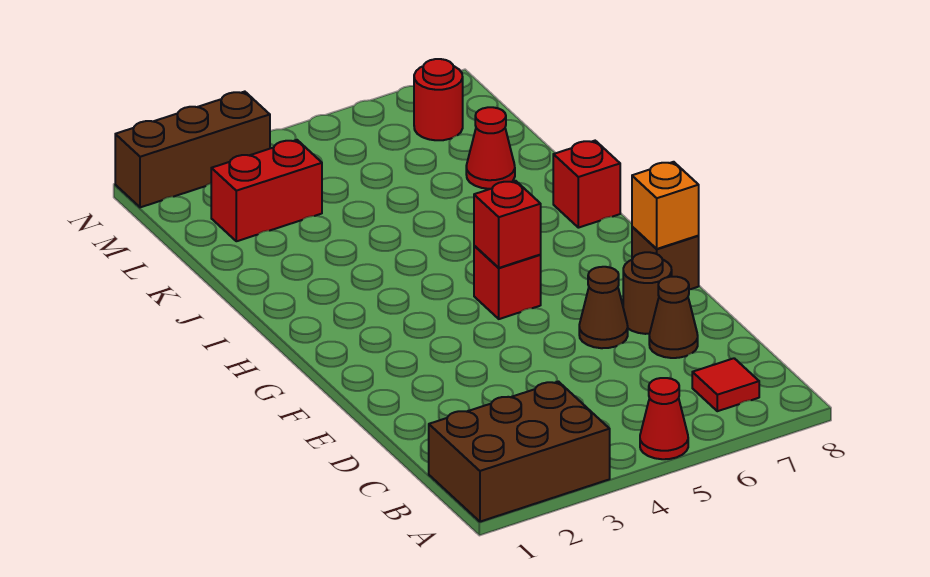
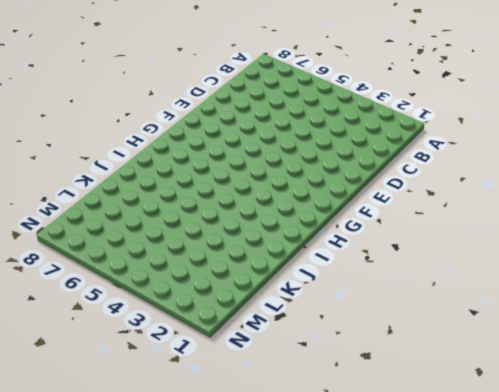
none -> brown brick A1:B3 level 1
none -> red cone A5 level 1
none -> red tile B7 level 1

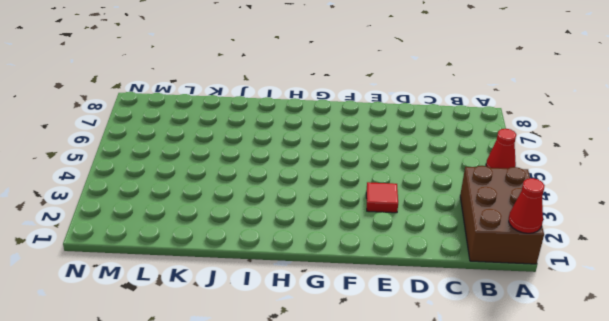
red cone A1 level 2 -> red cone K7 level 1
red tile E3 level 1 -> red tile B7 level 1
none -> brown cone D7 level 1
none -> brown cone E6 level 1
none -> brown round brick E7 level 1

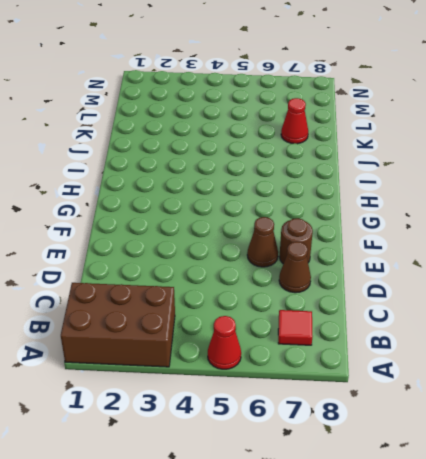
none -> brown brick F8 level 1
none -> red brick G5 level 1
none -> red brick I8 level 1

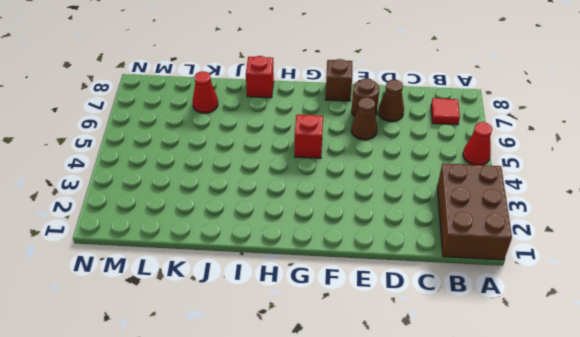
none -> red brick L2:L3 level 1
none -> red round brick M7 level 1
none -> brown brick N1:N3 level 1

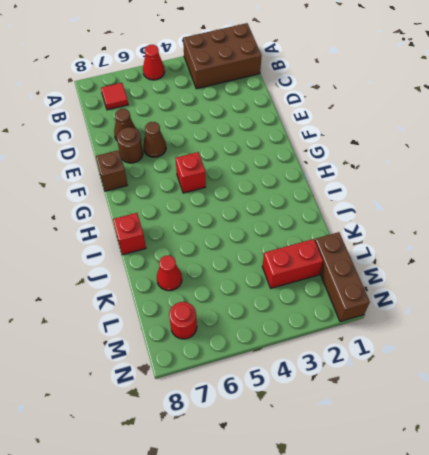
brown brick L1:N1 level 1 -> brown brick N1:N3 level 1
none -> orange brick F8 level 2
none -> red brick G5 level 2

